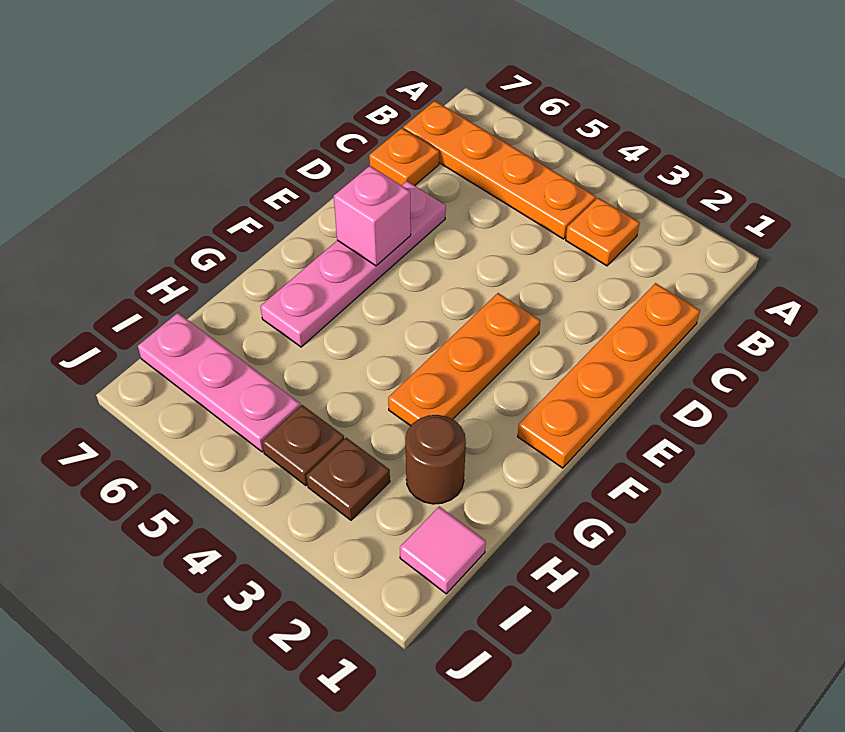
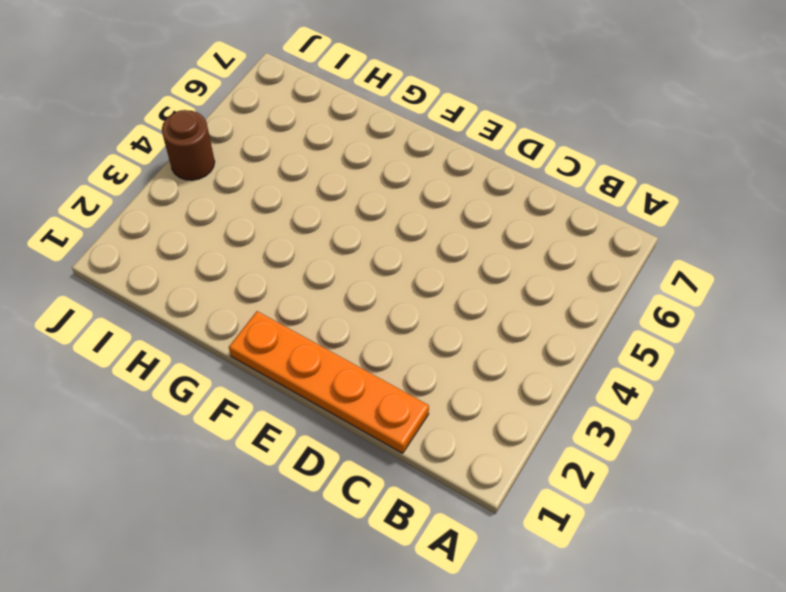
brown round brick J4 level 1 -> brown round brick H2 level 1
none -> orange plate B3 level 1
none -> orange plate B4:B7 level 1
none -> orange plate C7 level 1

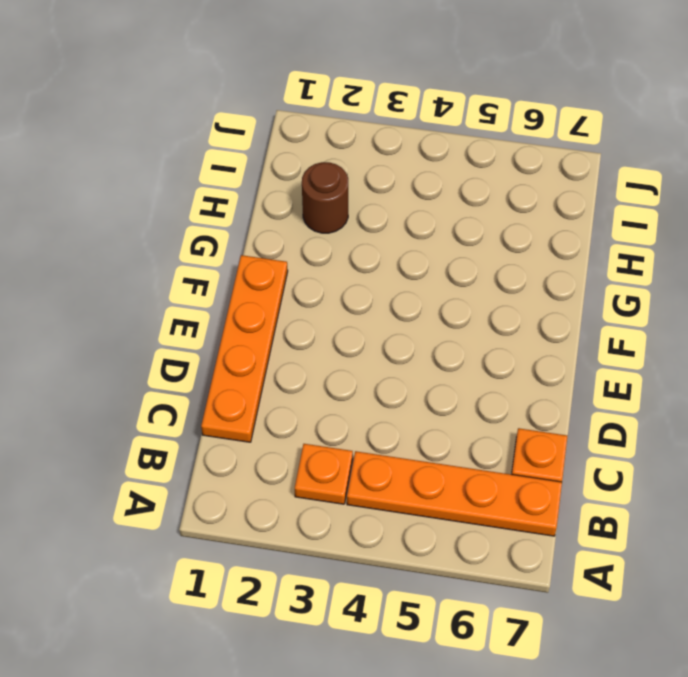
none -> pink plate D6:G6 level 1
none -> orange plate E3:G3 level 1
none -> pink tile I1 level 1

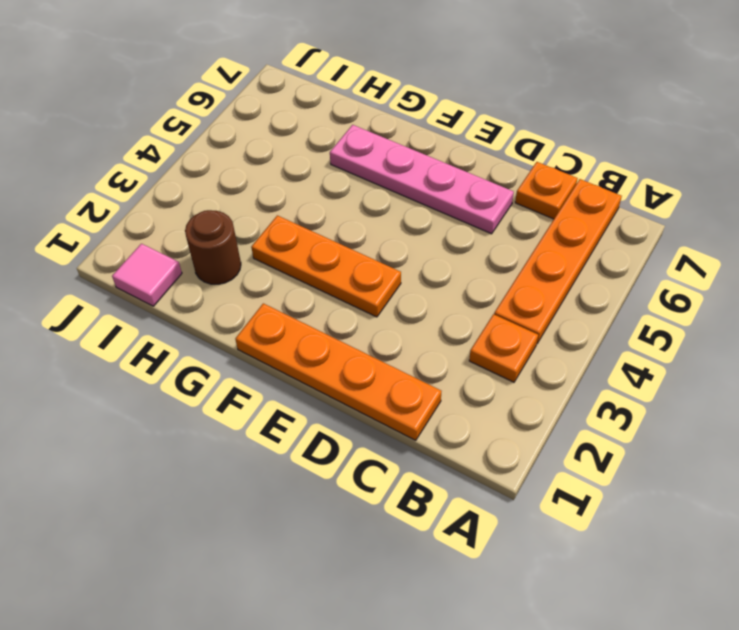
none -> brown plate I3 level 1
none -> brown plate I4 level 1
none -> pink plate I5:I7 level 1

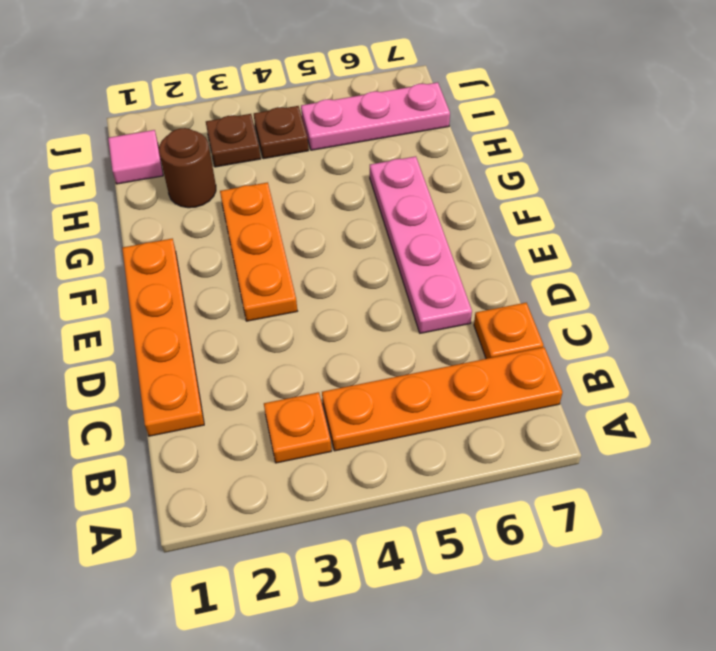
none -> pink brick E6 level 2

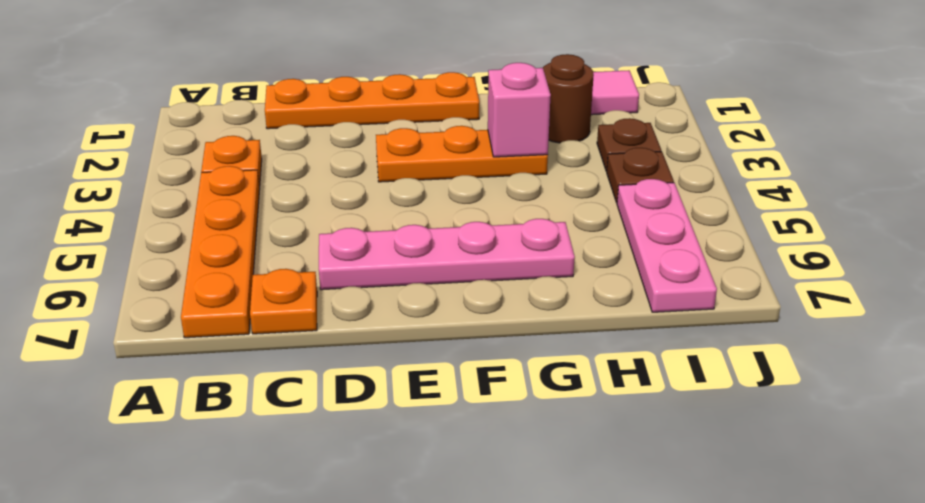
pink brick G3 level 2 -> pink brick E6 level 2

